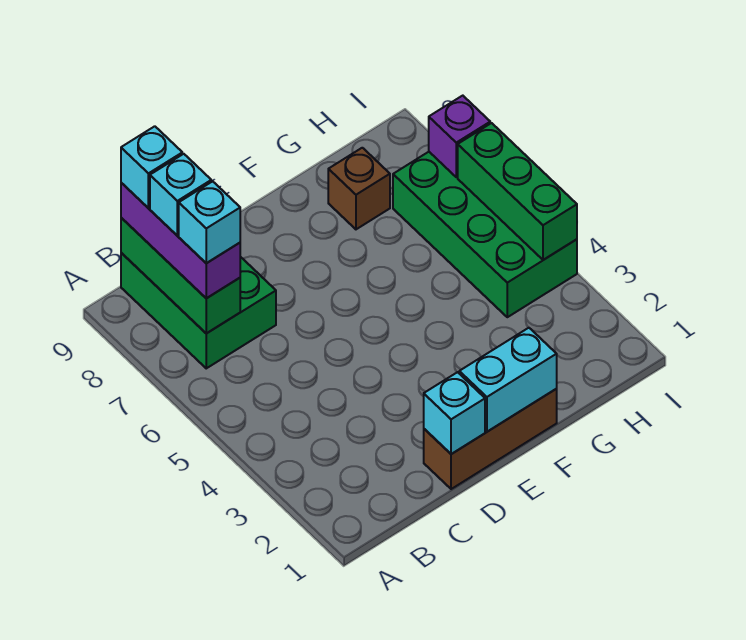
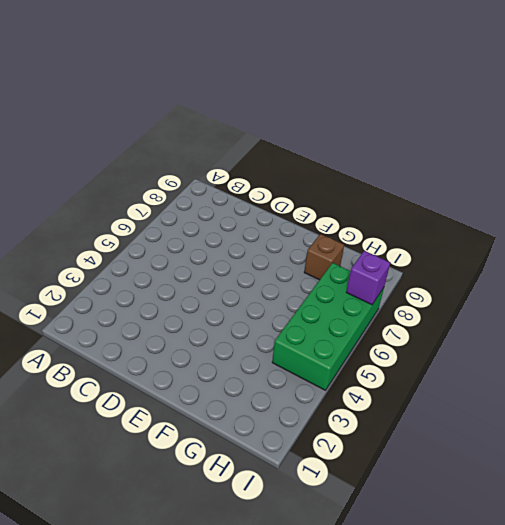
none -> green brick B7:C9 level 1
none -> brown brick D1:F1 level 1
none -> green brick B7:B9 level 2

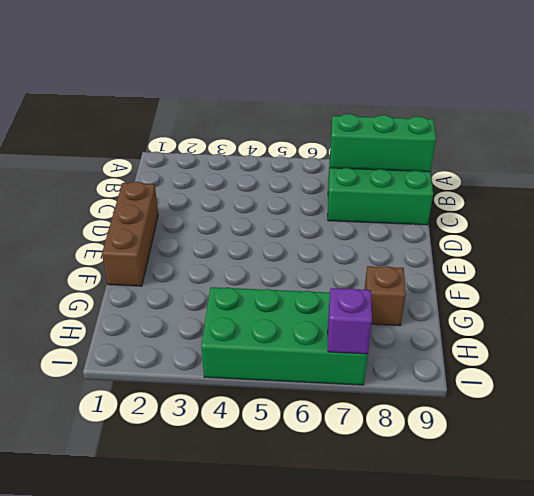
none -> cyan brick D1 level 2
none -> cyan brick E1:F1 level 2
none -> green brick I4:I6 level 2

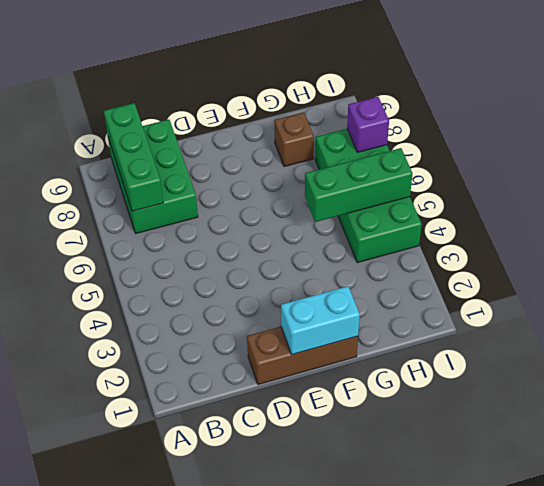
green brick G5:I5 level 2 -> green brick I4:I6 level 2
none -> cyan brick D1 level 2
none -> purple brick B7:B9 level 3
none -> cyan brick B7 level 4

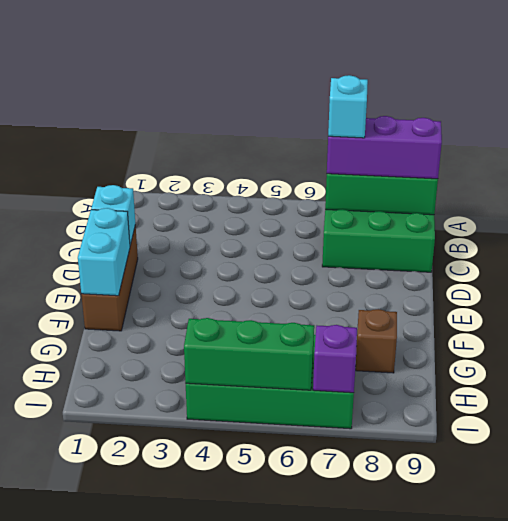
none -> cyan brick B8 level 4
none -> cyan brick B9 level 4

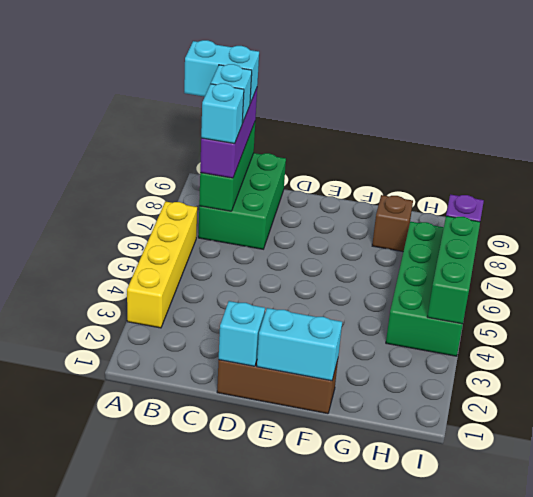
yellow brick A3:A6 level 1 -> none
cyan brick A9:B9 level 4 -> cyan brick B9 level 4

